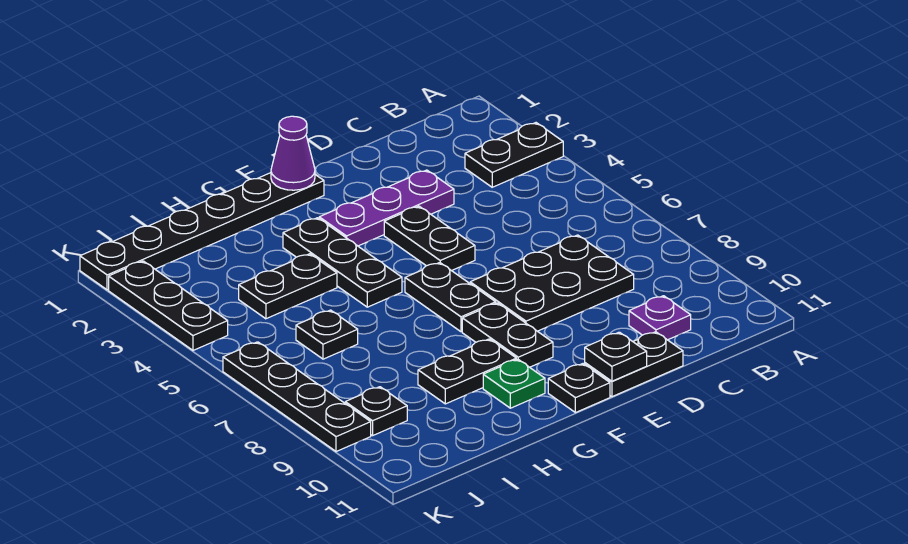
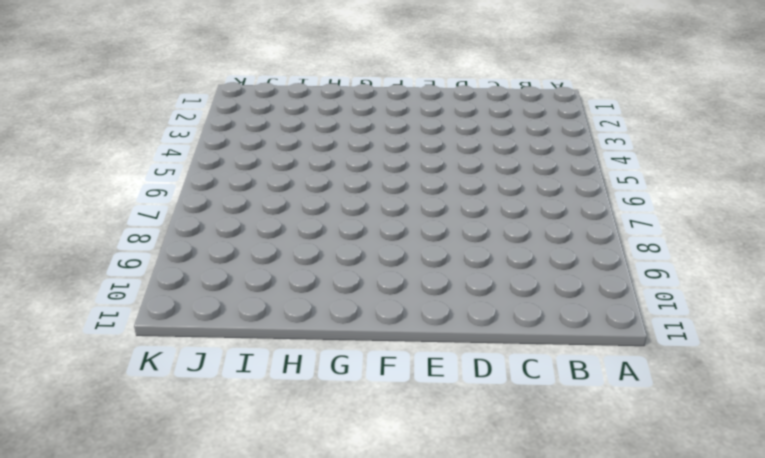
none -> black plate A3:B3 level 1
none -> black plate C7:E8 level 1
none -> purple plate C10 level 1

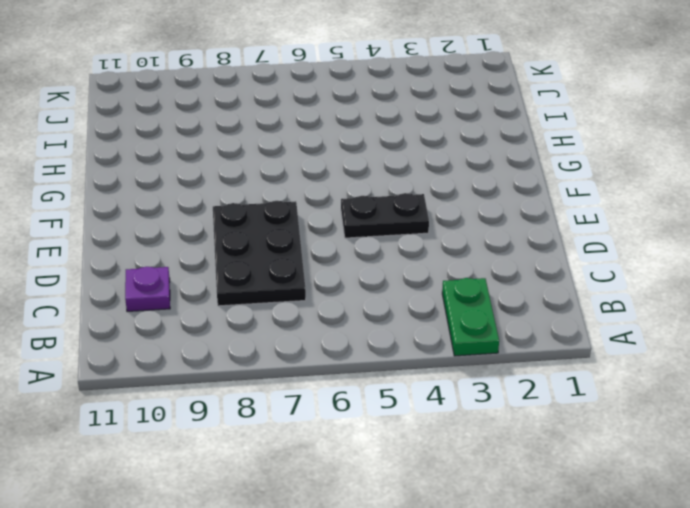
green plate A3:B3 level 1 -> black plate A3:B3 level 1
none -> purple plate D3:F3 level 1
none -> black plate D11:E11 level 1
none -> black plate F1:K1 level 1

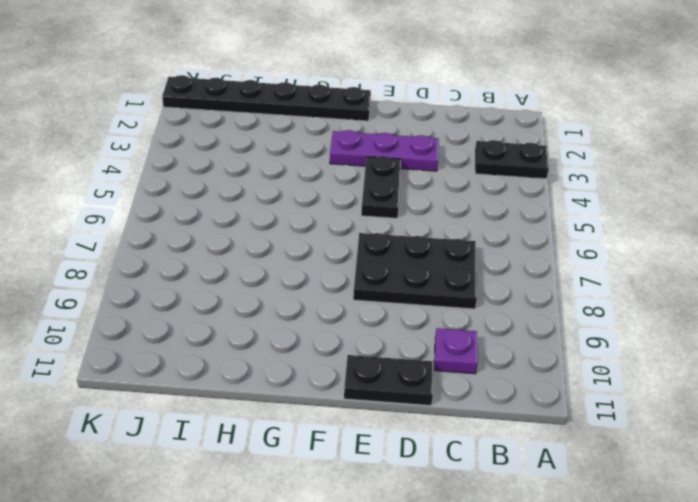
none -> black plate F6:F7 level 1
none -> black plate F8:F9 level 1
none -> black plate F11 level 1

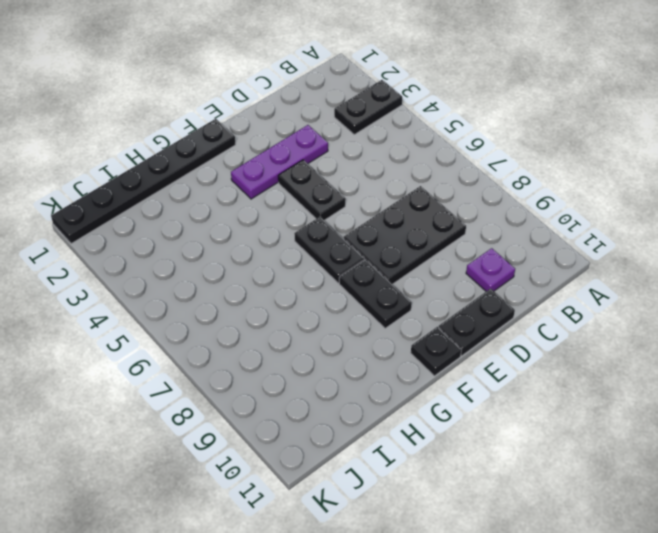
none -> black plate G3:G5 level 1
none -> black plate G9:H9 level 1
none -> green plate G10 level 1

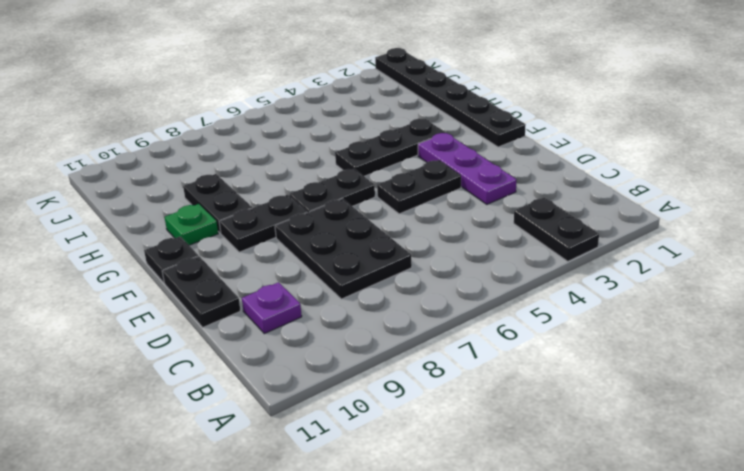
none -> black plate H4:I4 level 1
none -> black plate I6 level 1
none -> black plate J9 level 1

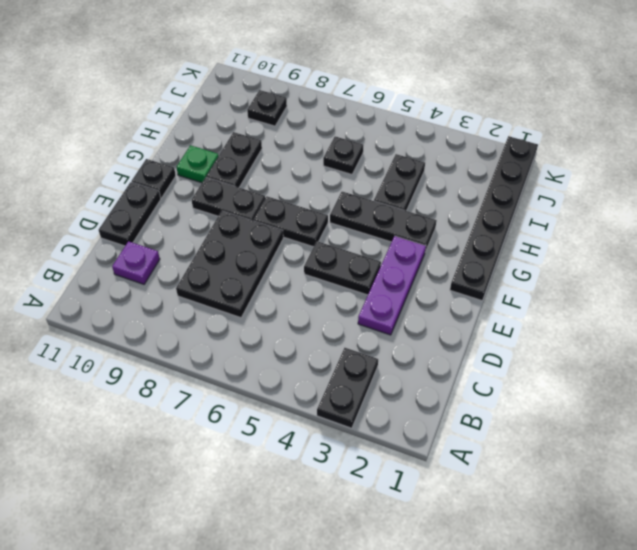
none -> black plate K2:K4 level 1
none -> black plate K6:K9 level 1
none -> black plate E11 level 2

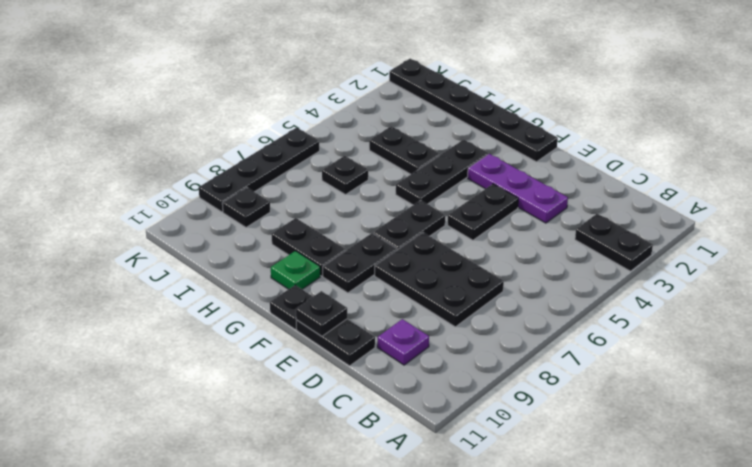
none -> black plate K2:K4 level 1
none -> purple cone F1 level 2

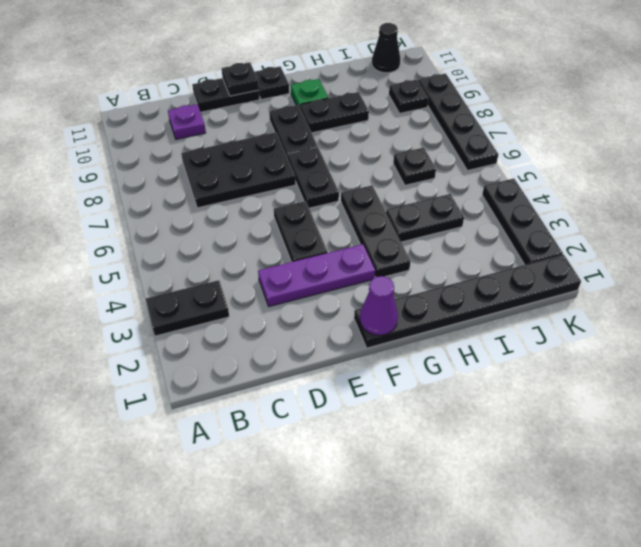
black cone J11 level 1 -> none

